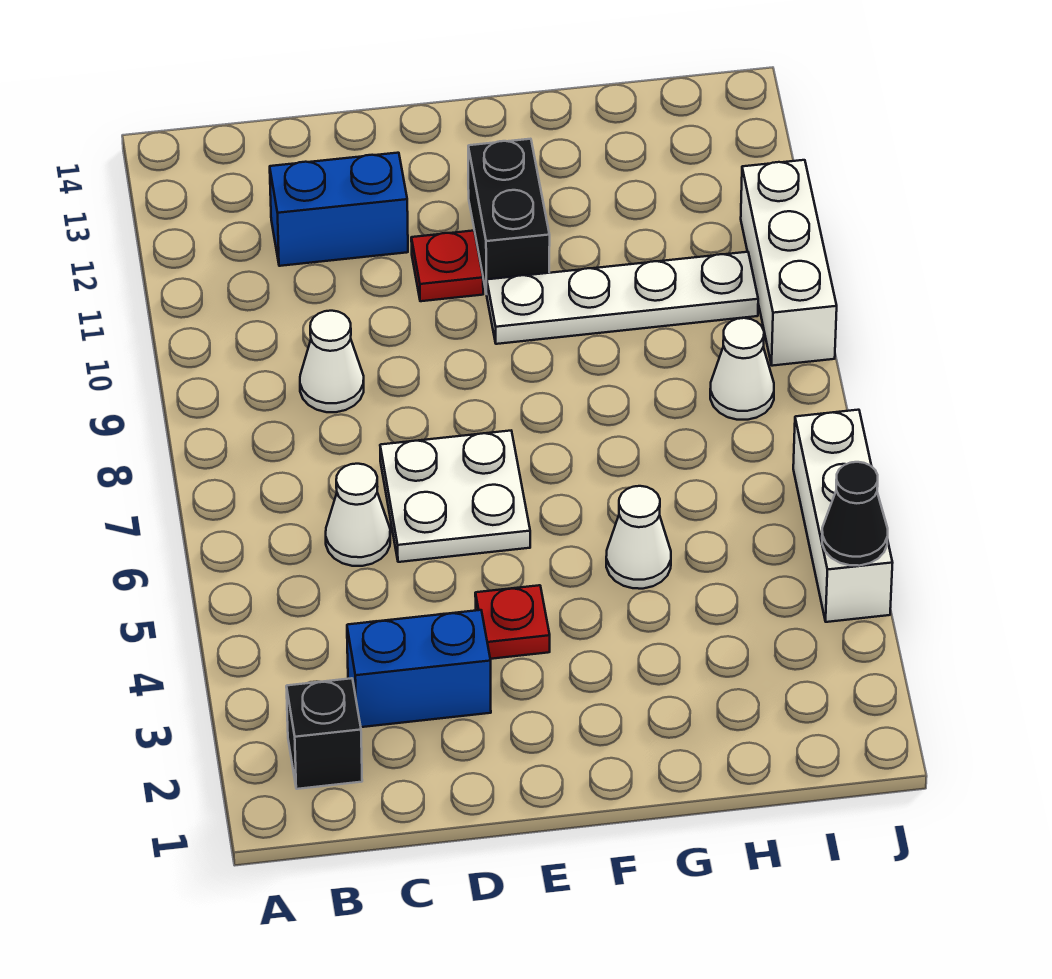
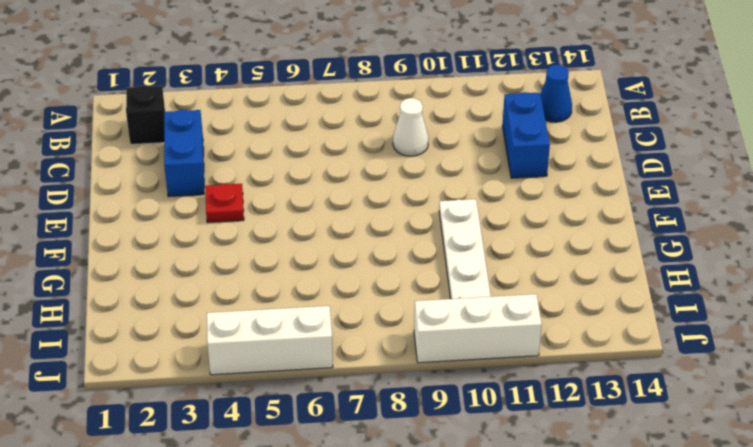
blue cone B13 level 1 -> none
none -> white cone C6 level 1
none -> white plate D6:E7 level 1
none -> red plate E11 level 1

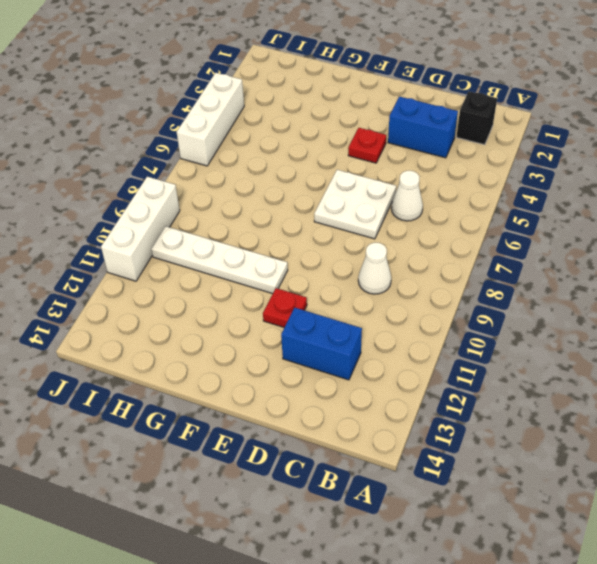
none -> black brick F11:F12 level 1
none -> white cone G5 level 1
none -> white cone I8 level 1

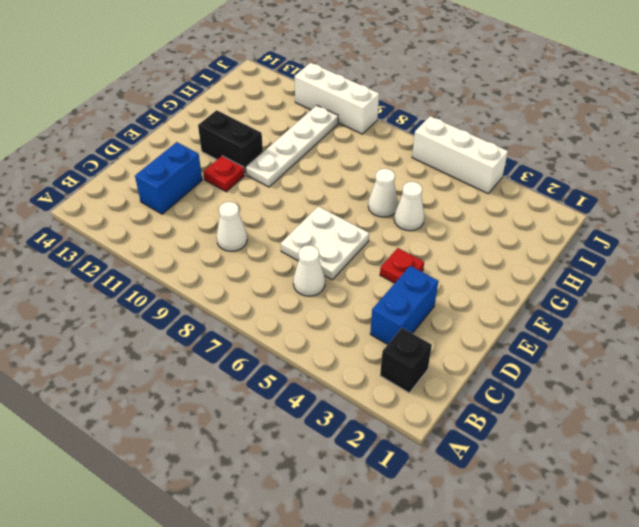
white cone G6 level 1 -> white cone I8 level 1
none -> black cone J4 level 2

